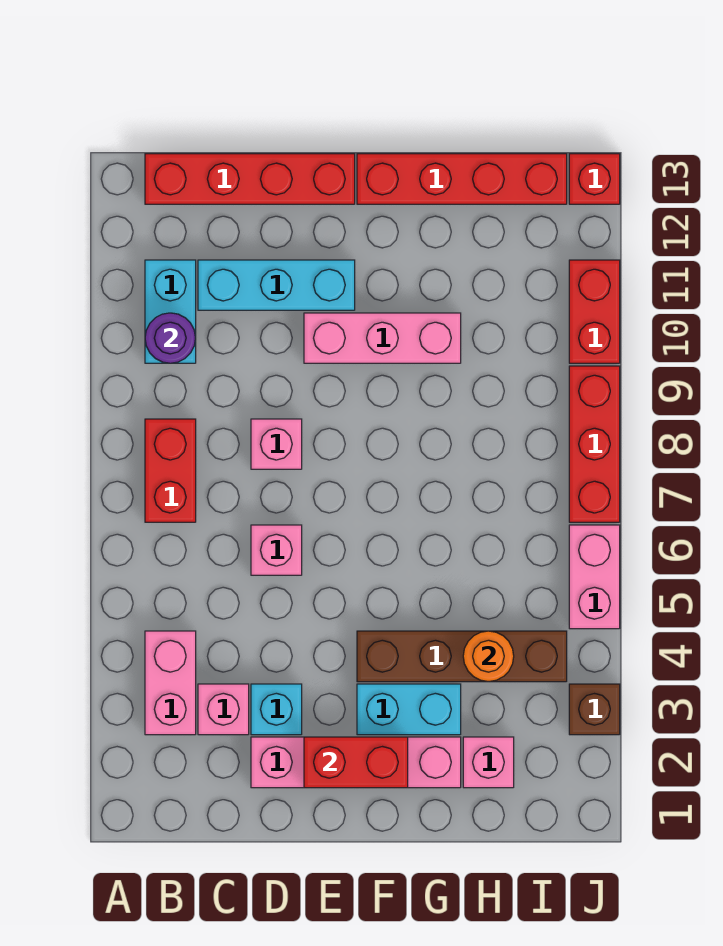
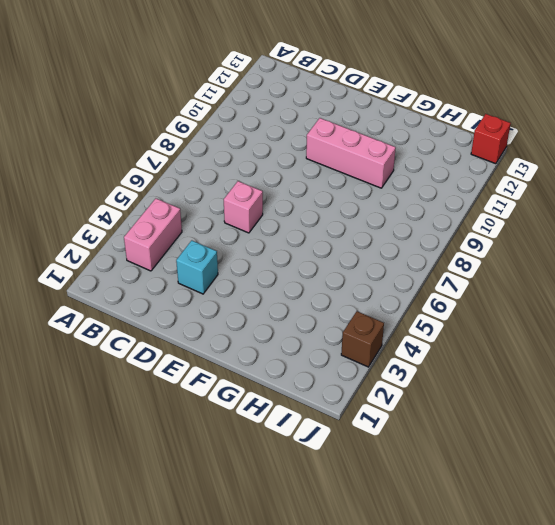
none -> red brick B7:B8 level 1
none -> cyan brick B10:B11 level 1
none -> red brick B13:E13 level 1

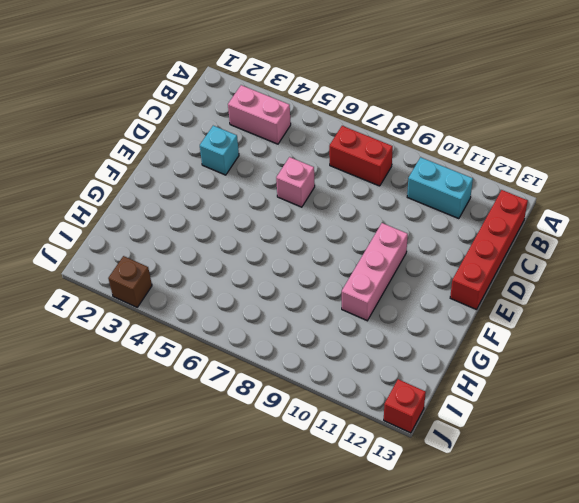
none -> pink brick C3 level 1
none -> cyan brick C11:E11 level 1
none -> pink brick D2:G2 level 1

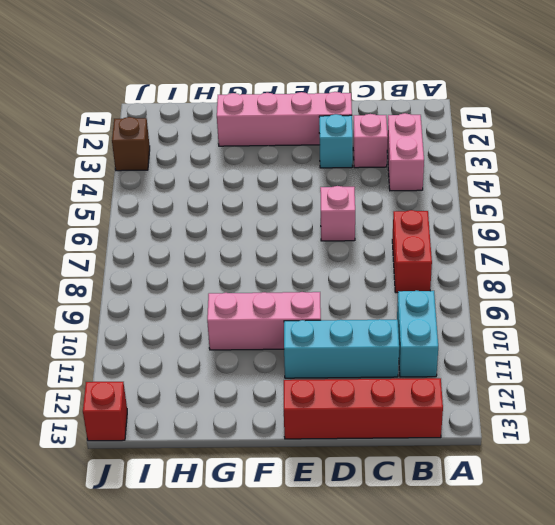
none -> pink brick D8 level 1
none -> cyan brick F3:G3 level 1
none -> brown brick F4:I4 level 1

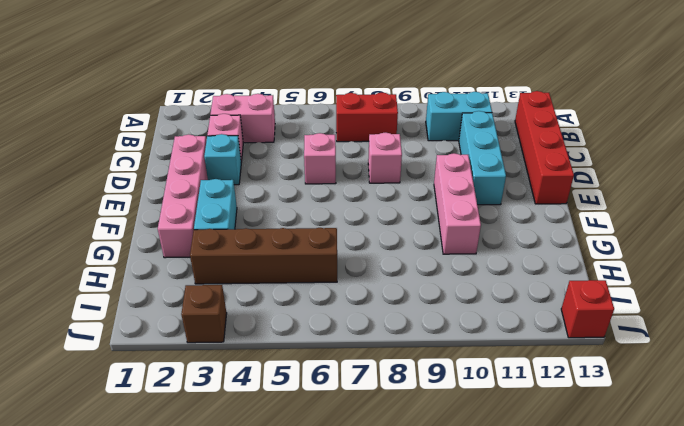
brown brick H3:H6 level 1 -> brown brick F4:I4 level 1
none -> red brick F13:I13 level 1
none -> pink brick H2 level 1
none -> pink brick J5:J6 level 1

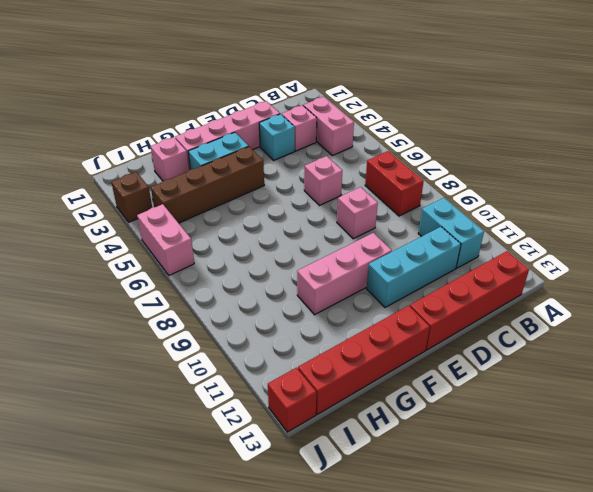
none -> red brick J7:J9 level 1
none -> red brick J10:J11 level 1
none -> purple round brick B10 level 2

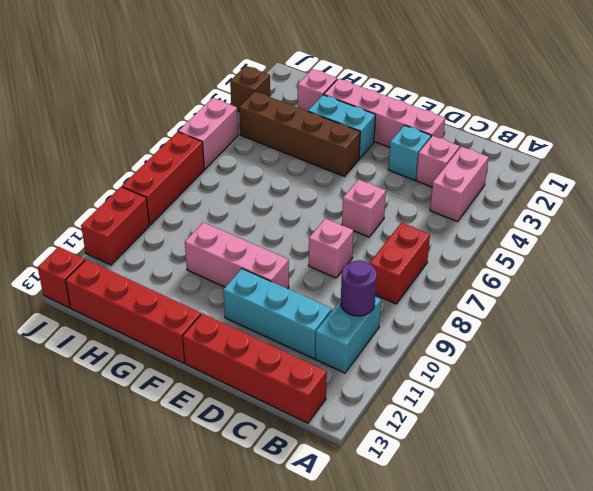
none -> red brick E2:F2 level 2
none -> orange round brick H4 level 2

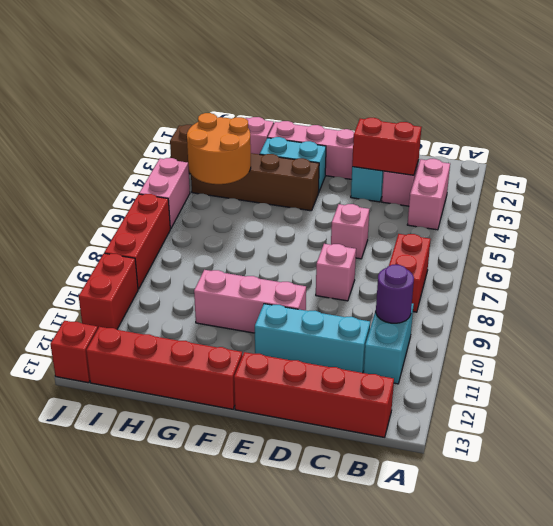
red brick C3:D3 level 2 -> red brick E2:F2 level 2
orange round brick H4:I5 level 2 -> orange round brick H4 level 2

